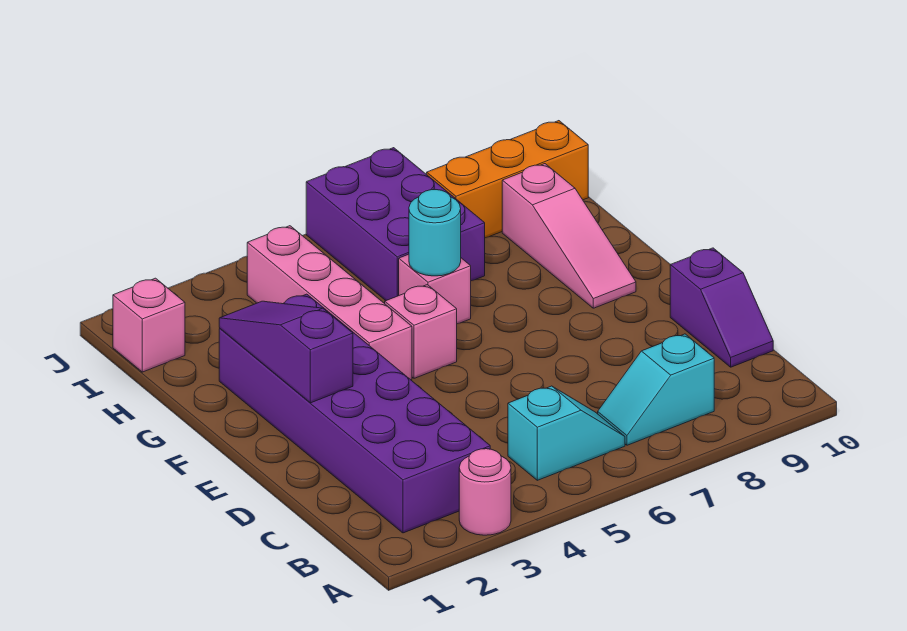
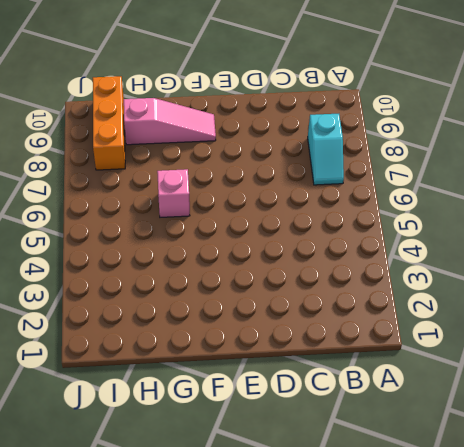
none -> pink round brick A3 level 1
none -> purple brick B2:G3 level 1
none -> cyan slope B5:B6 level 1 top 5

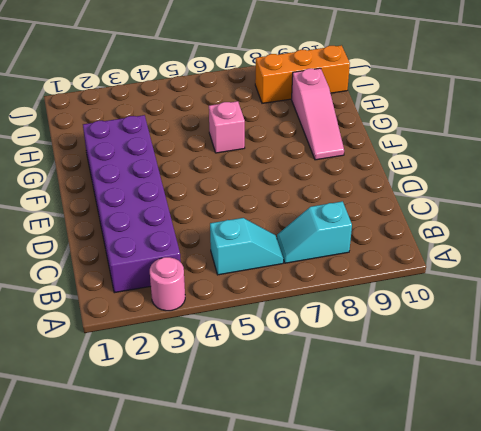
none -> purple slope C10:D10 level 1 top D
none -> pink brick F4:I4 level 1
none -> pink brick F5 level 1

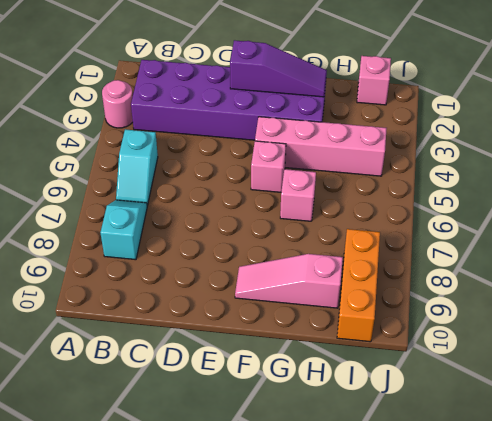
none -> purple slope C10:D10 level 1 top D
none -> purple brick H6:J7 level 1
none -> cyan round brick G6 level 2

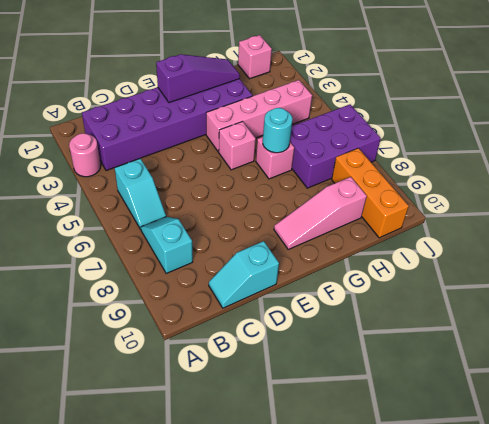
cyan slope C10:D10 level 1 top D -> purple slope C10:D10 level 1 top D

